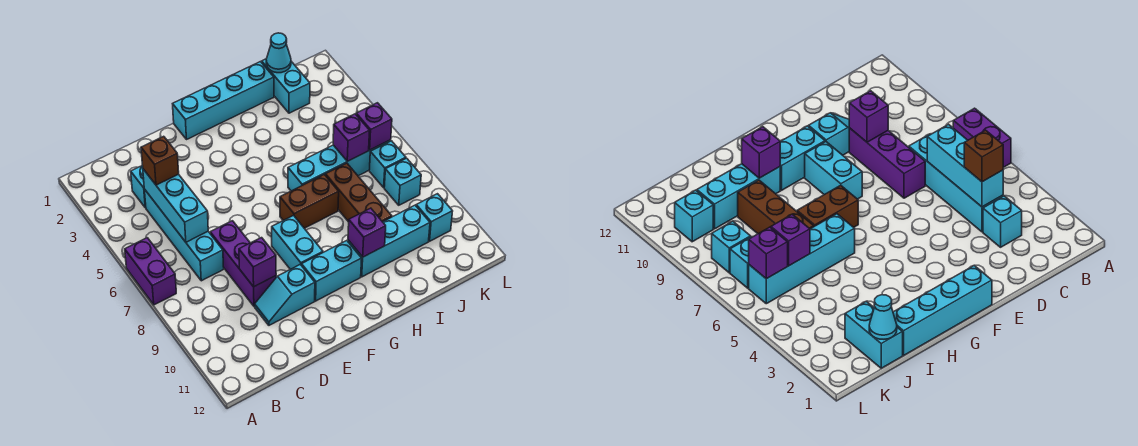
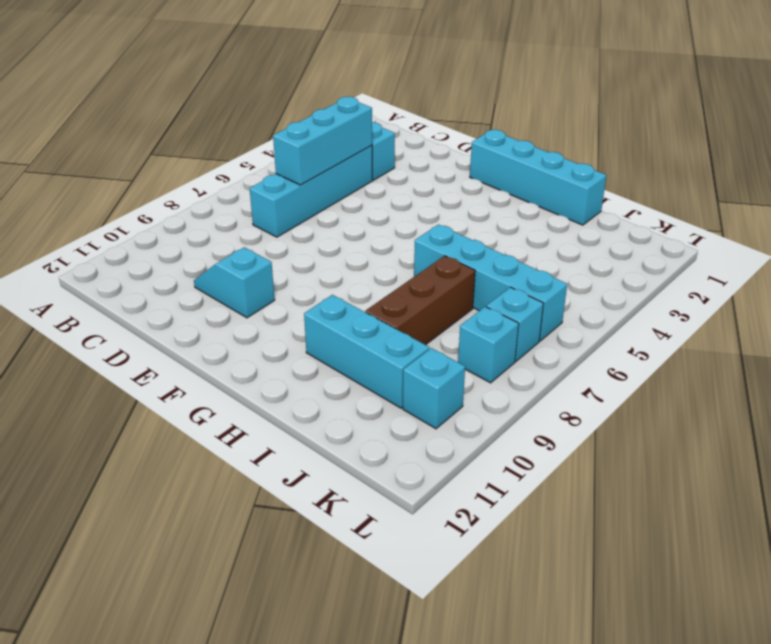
none -> purple brick A6:A7 level 1
none -> purple brick D7:D9 level 1
none -> cyan brick F8:F9 level 1

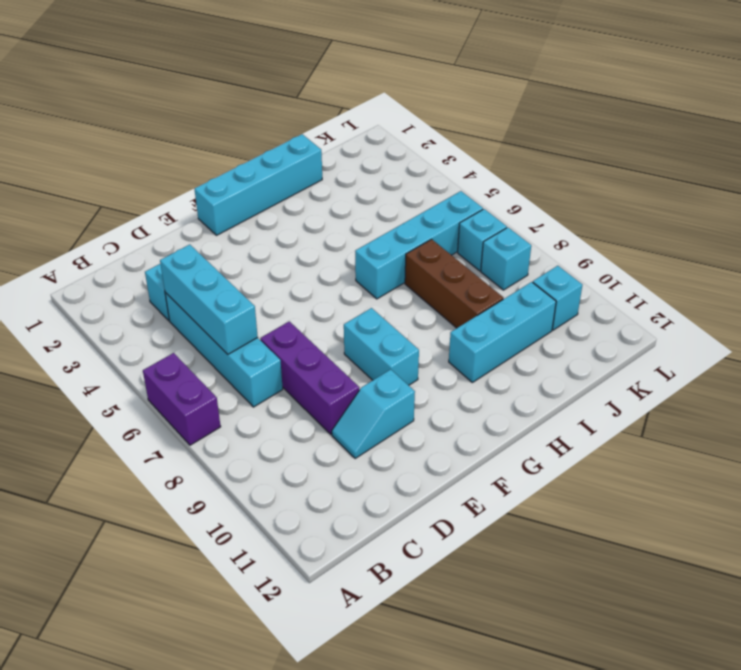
none -> cyan brick F10:G10 level 1
none -> brown brick G7:H7 level 1
none -> cyan brick J1:J2 level 1

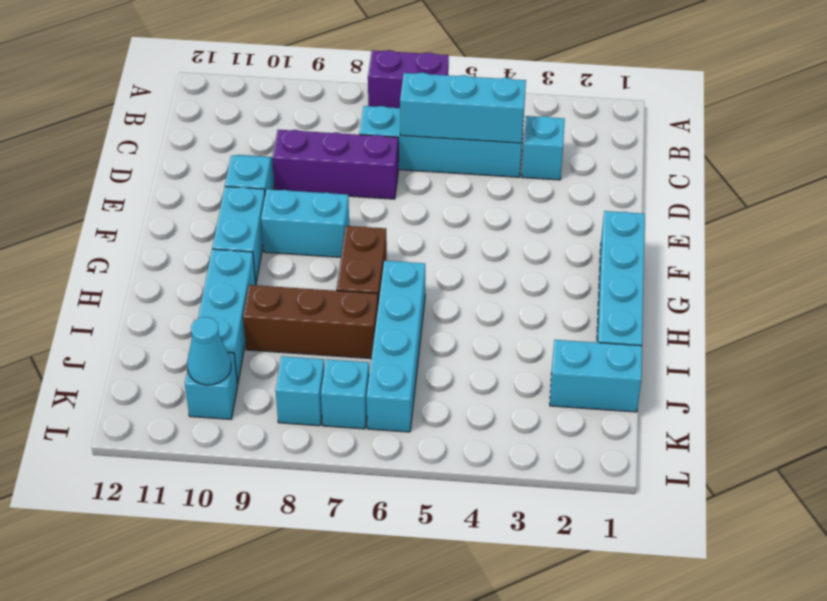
cyan cone K10 level 2 -> cyan cone J1 level 2
none -> purple brick D9 level 2
none -> purple brick H10 level 2
none -> purple brick J6 level 2

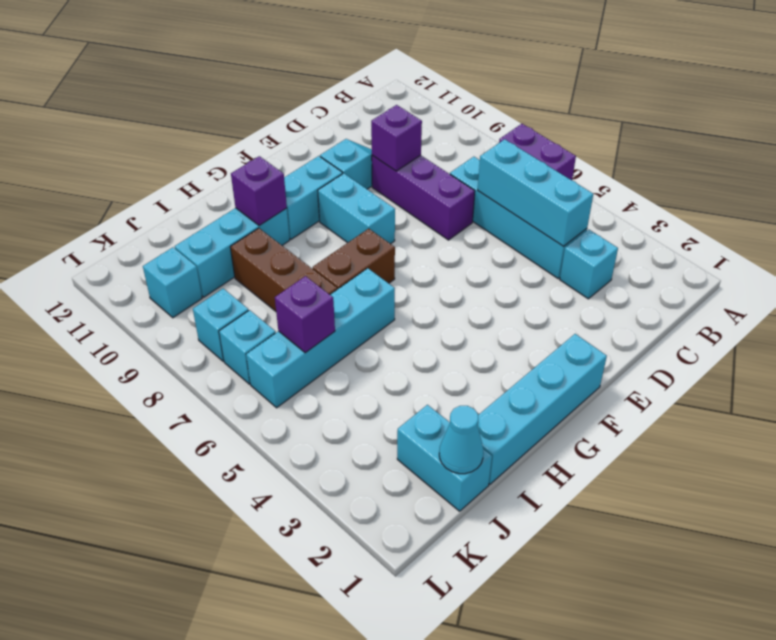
none -> purple brick K6 level 2
none -> brown brick C4 level 3

